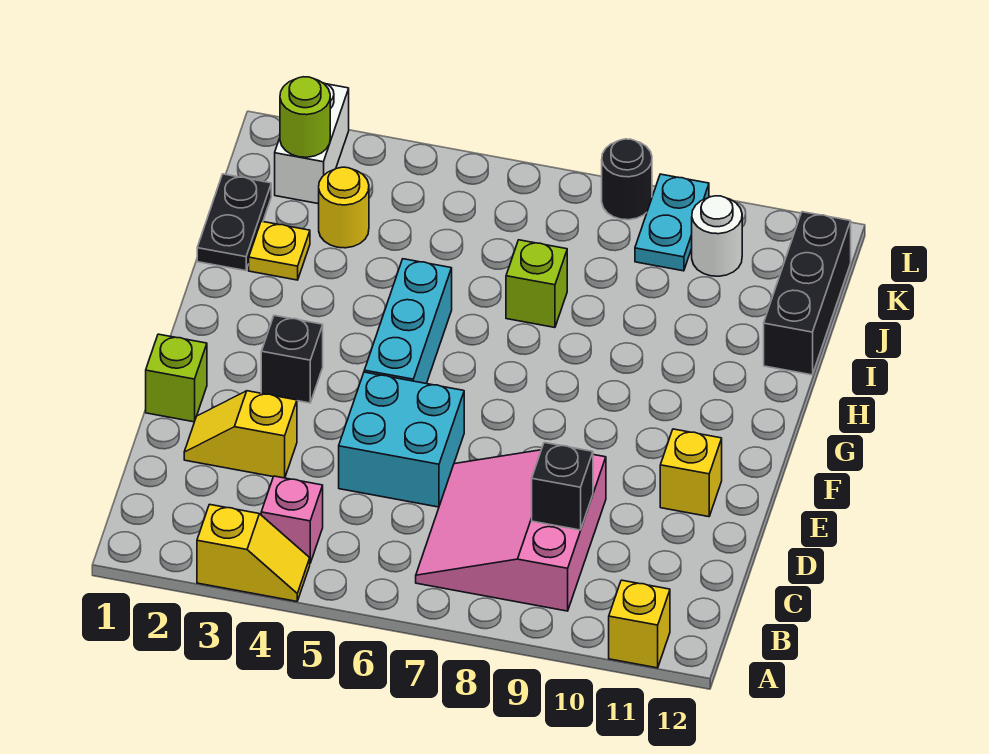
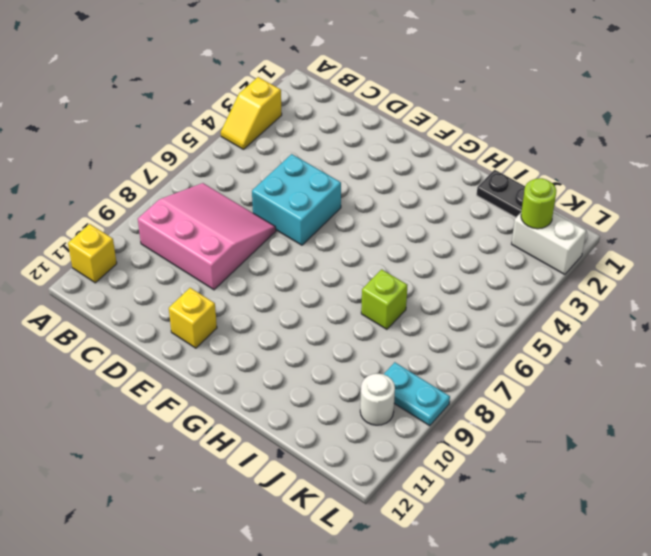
none -> pink brick B4 level 1
none -> yellow slope D2:D3 level 1 top 3
none -> lime brick E1 level 1

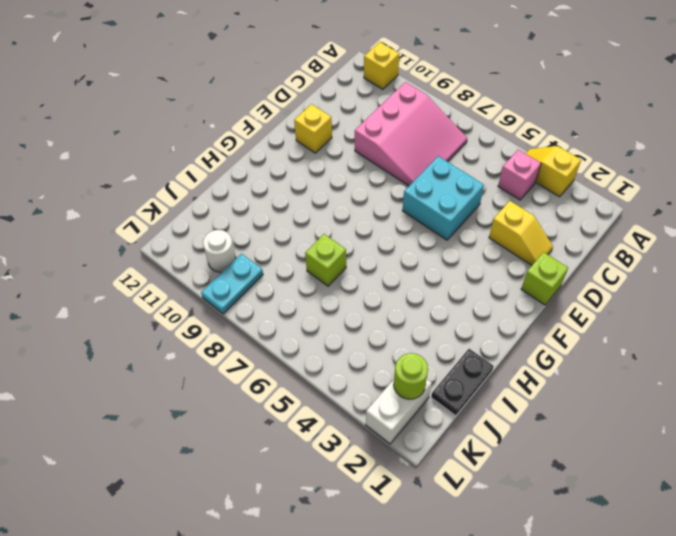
none -> black brick F3 level 1
none -> cyan brick F5:H5 level 1
none -> yellow plate I2 level 1

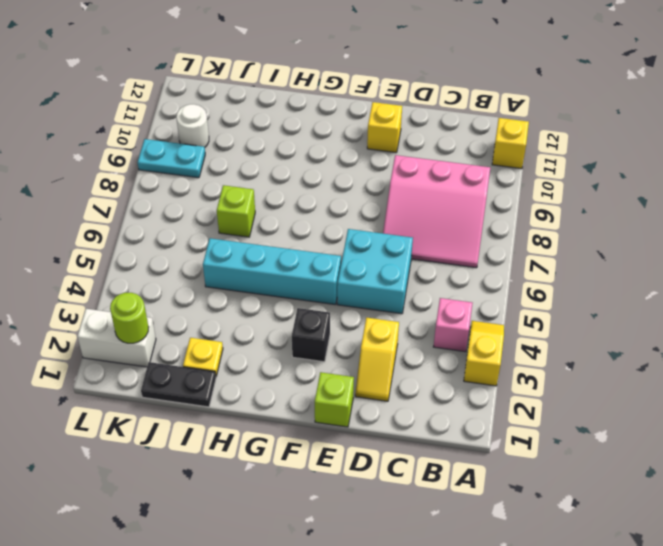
cyan brick F5:I5 level 1 -> cyan brick F5:H5 level 1
none -> black brick I12:K12 level 1
none -> yellow round brick J3 level 1
none -> black round brick L8 level 1

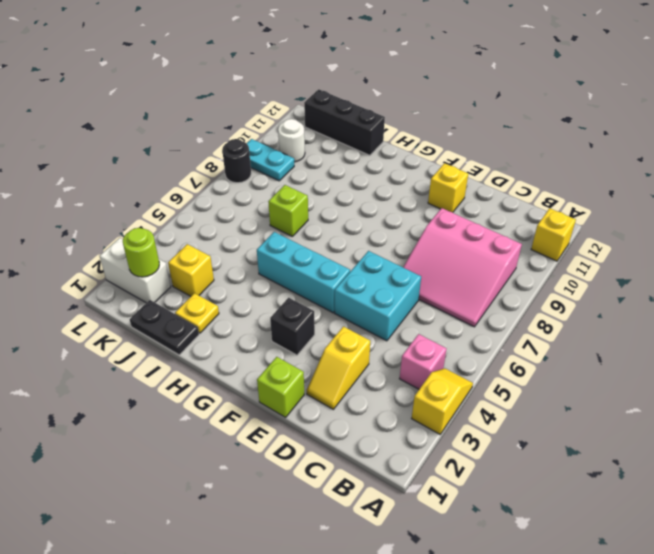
yellow brick J3 level 1 -> yellow round brick J3 level 1
none -> black brick C9 level 2

